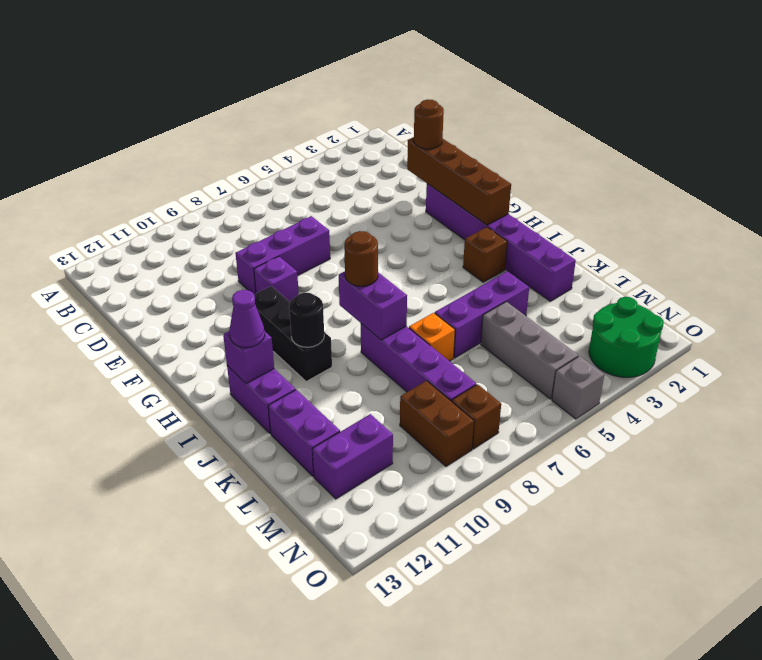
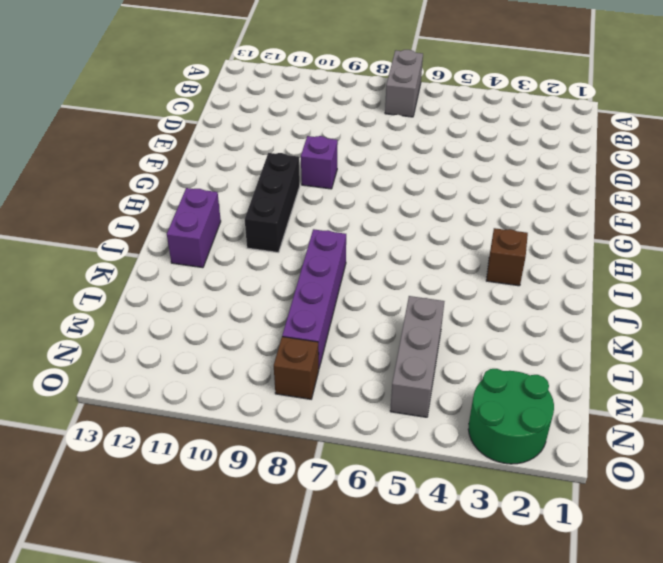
grey brick A7:B7 level 1 -> none
none -> purple brick E7:E9 level 1
none -> purple brick F2:K2 level 1
none -> purple brick K4:K6 level 1

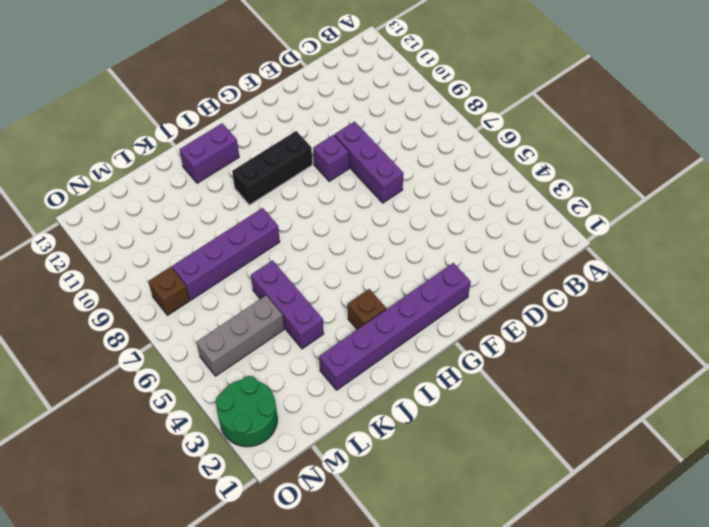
none -> orange brick K7 level 1
none -> purple brick K12:L12 level 1
none -> brown brick M9:N9 level 1

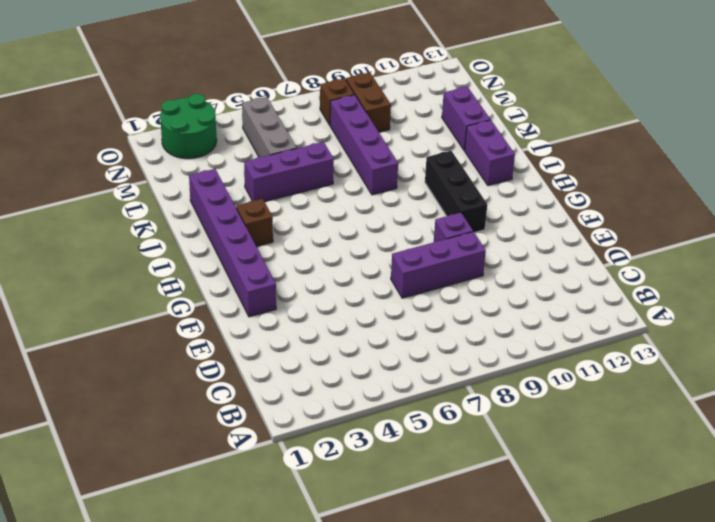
none -> orange brick K7 level 1
none -> purple brick M11:M12 level 1
none -> grey brick O5 level 1

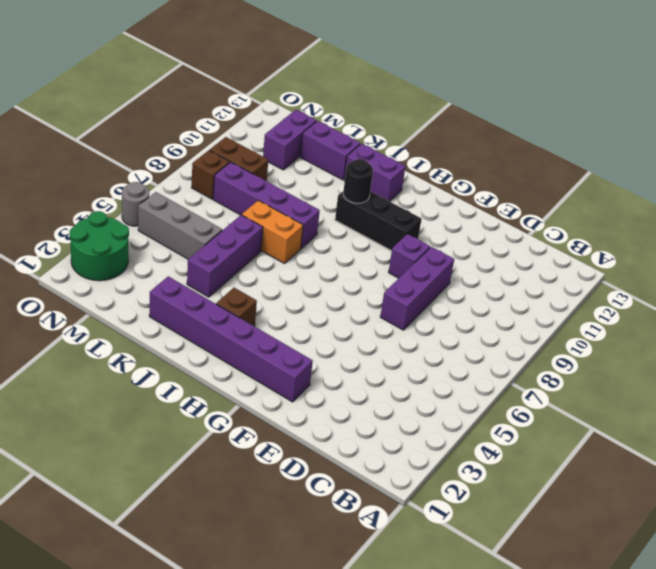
orange brick J7:K7 level 1 -> orange brick K7 level 1
grey round brick O5 level 1 -> grey brick O5 level 1
none -> brown brick E2:H2 level 2
none -> purple brick I8:J8 level 2
none -> purple brick I12 level 2

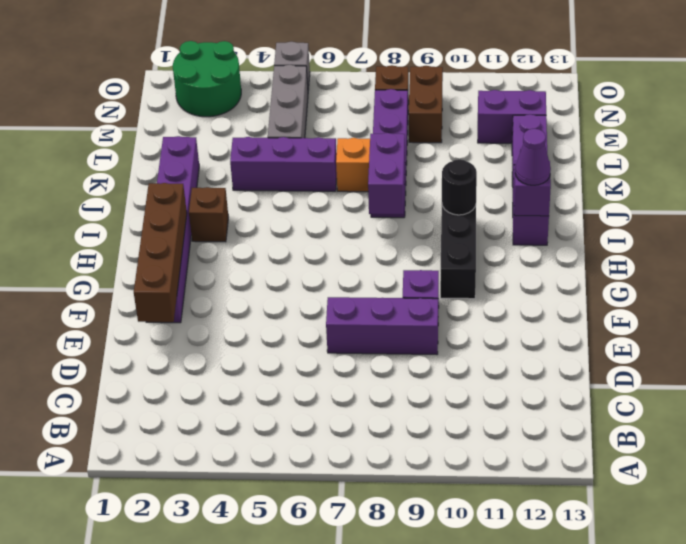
none -> brown round brick E2 level 3
none -> brown round brick I8 level 3

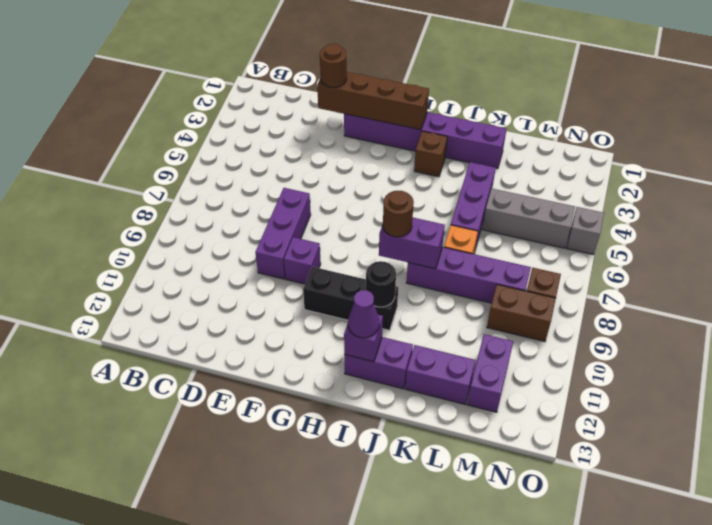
none -> green round brick N2:O3 level 1

